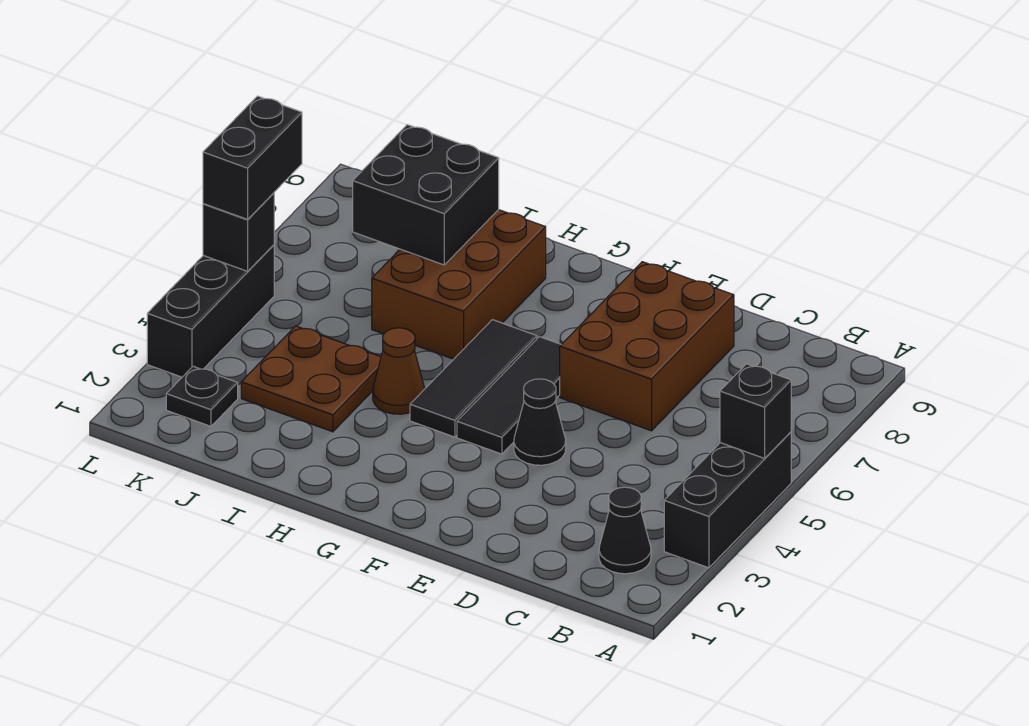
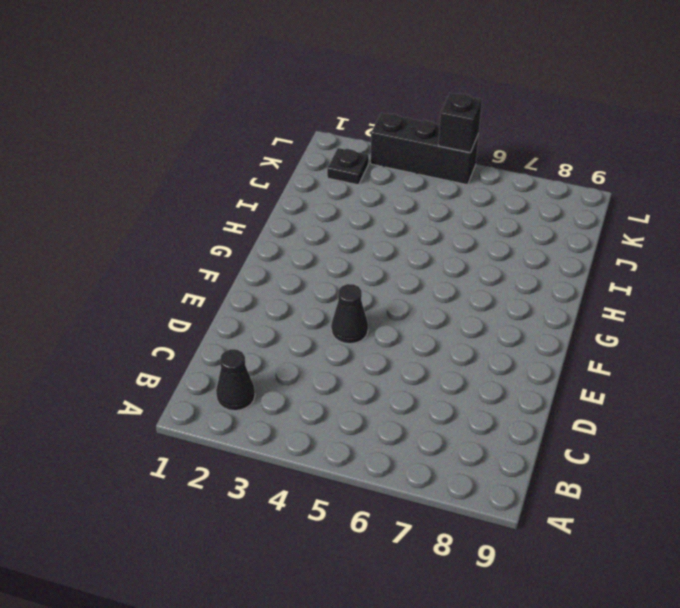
none -> black brick A3:A5 level 1
none -> brown brick D6:E8 level 1
none -> black tile F4:F6 level 1

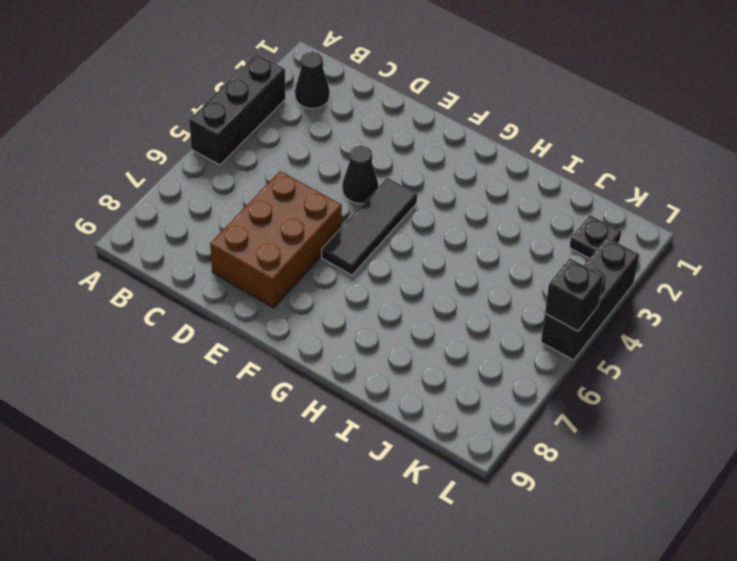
none -> black tile G4:G6 level 1
none -> brown cone H4 level 1
none -> brown brick H6:I8 level 1

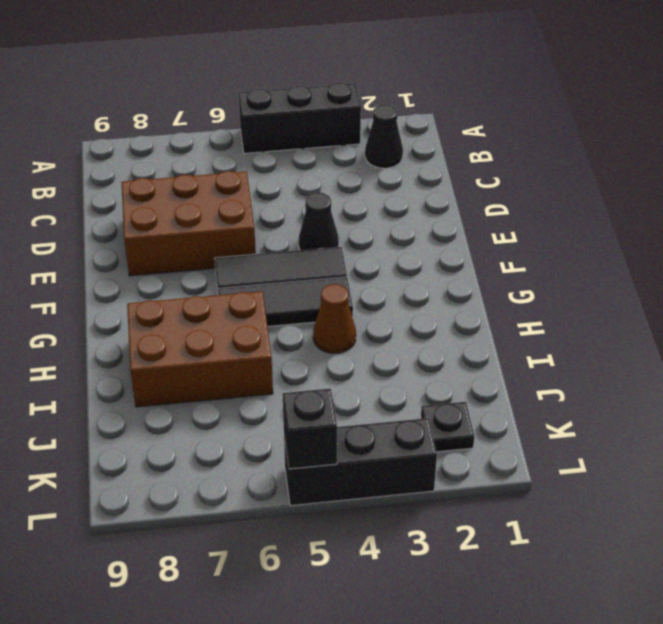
none -> brown plate I3:J4 level 1
none -> black brick A5 level 2
none -> black brick I7:J8 level 2

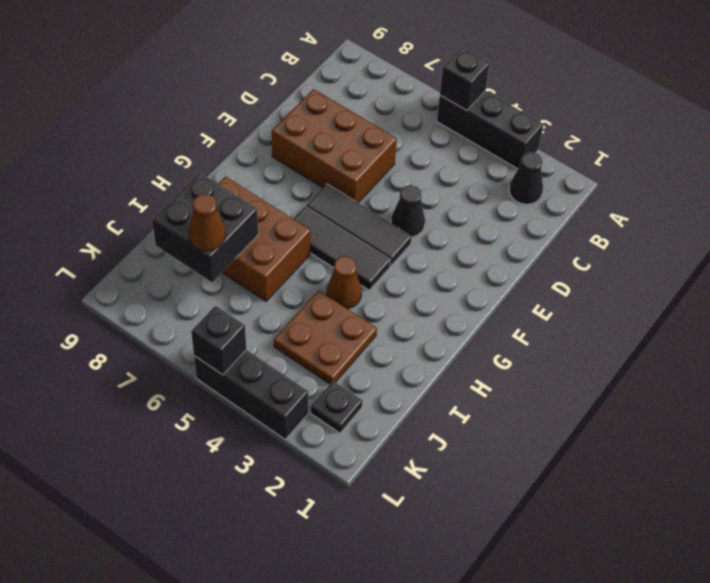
brown cone J7 level 3 -> none
none -> black brick L5:L6 level 3

